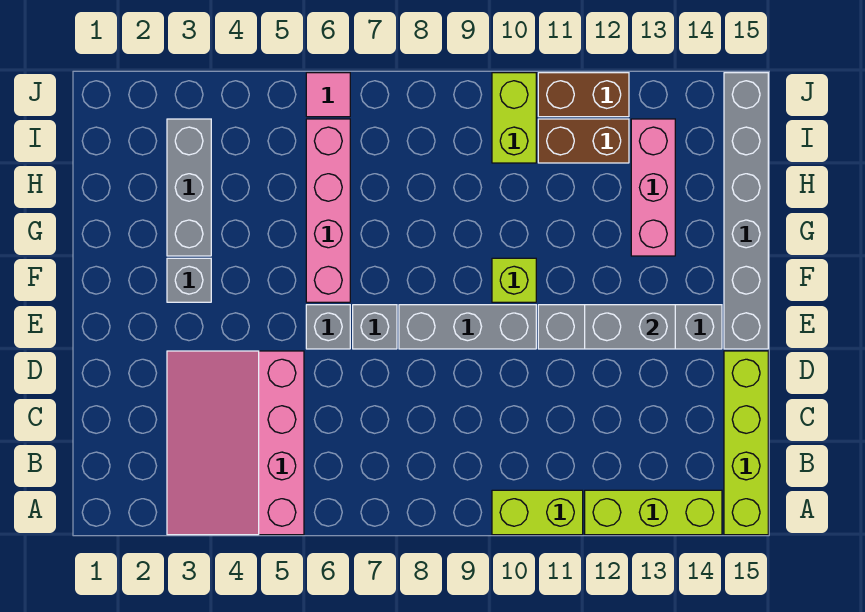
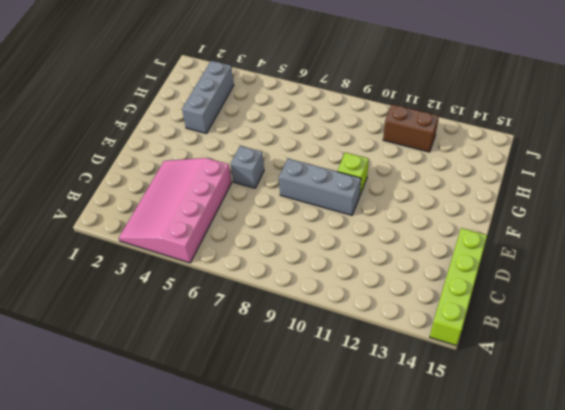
none -> lime brick A10:A11 level 1
none -> lime brick A12:A14 level 1
none -> grey brick E7 level 1

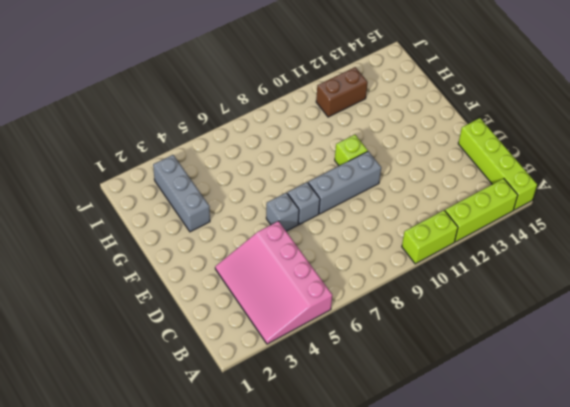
none -> grey brick E11:E14 level 1
none -> grey brick E15:J15 level 1
none -> grey brick F3 level 1

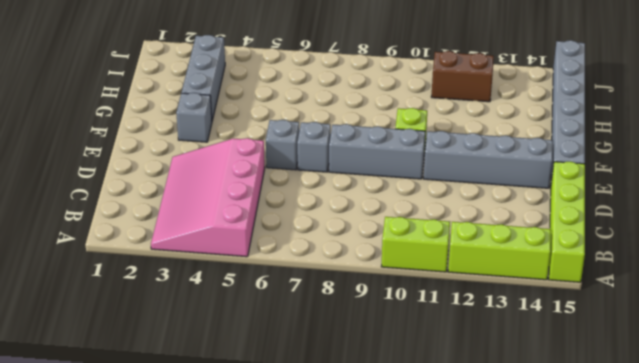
none -> pink brick F6:I6 level 1
none -> pink brick G13:I13 level 1
none -> lime brick I10:J10 level 1

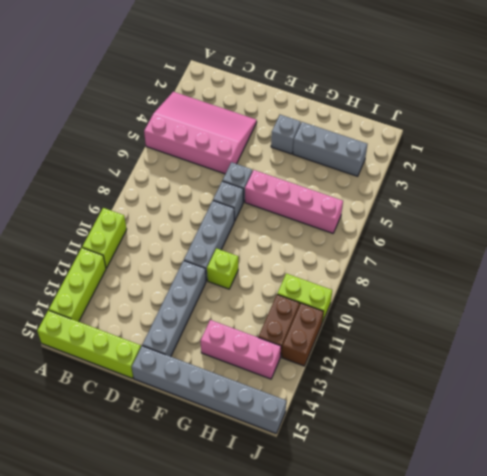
none -> pink tile J6 level 1
none -> grey brick E12:E13 level 2

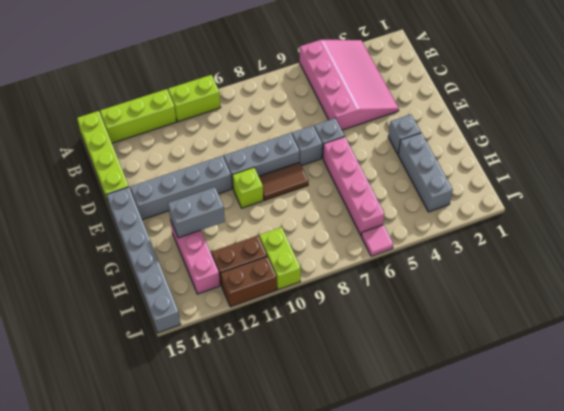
brown tile F8:F9 level 1 -> none
grey brick G12:G13 level 2 -> grey brick E12:E13 level 2

